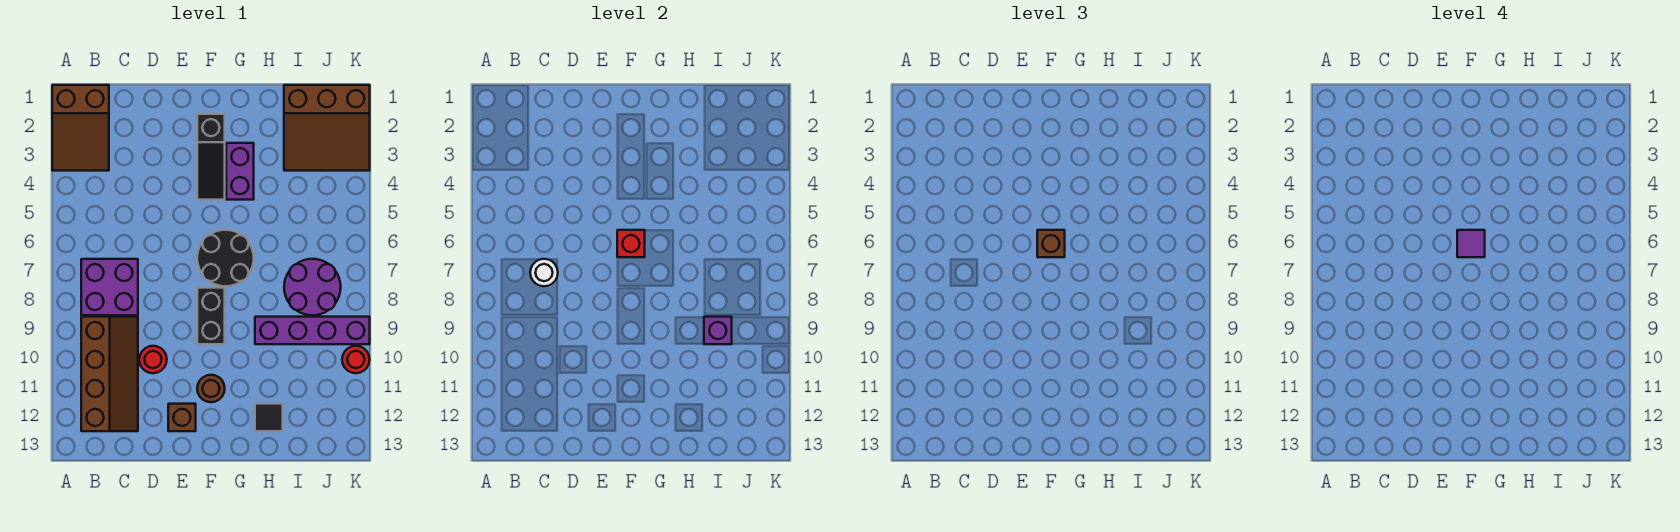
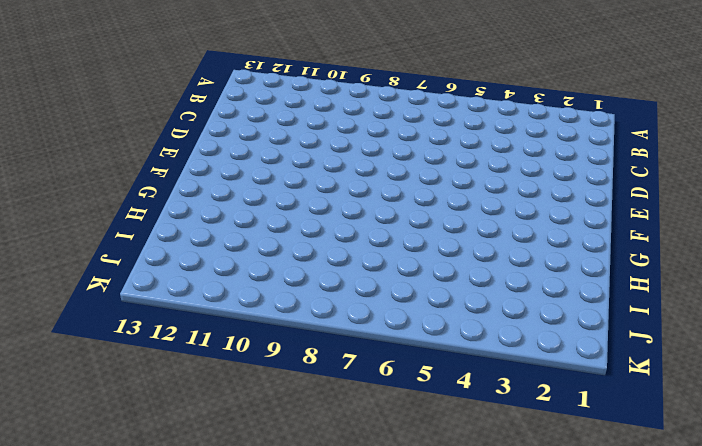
none -> brown slope A1:B3 level 1 top 1
none -> purple brick B7:C8 level 1
none -> brown slope B9:C12 level 1 top B

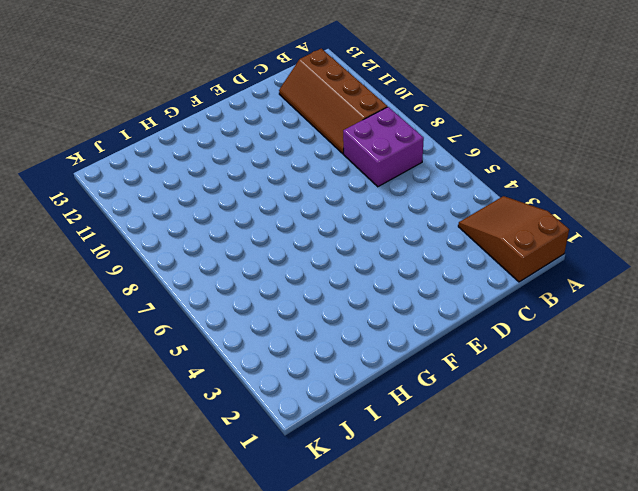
none -> red round brick D10 level 1
none -> brown brick E12 level 1
none -> black slope F2:F4 level 1 top 2

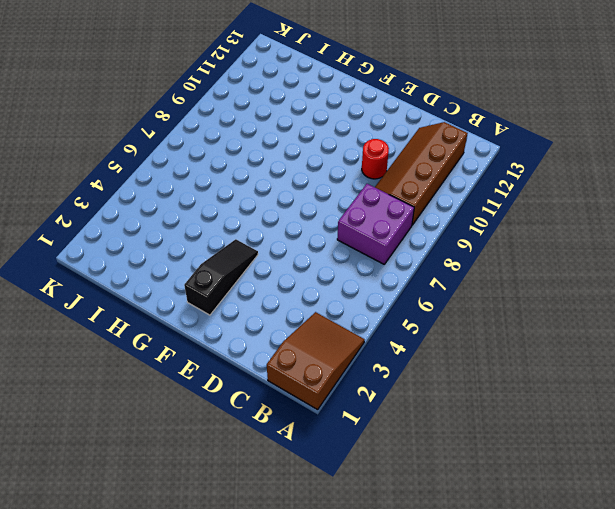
none -> brown brick E12 level 1
none -> black round brick F6:G7 level 1
none -> black brick F8:F9 level 1

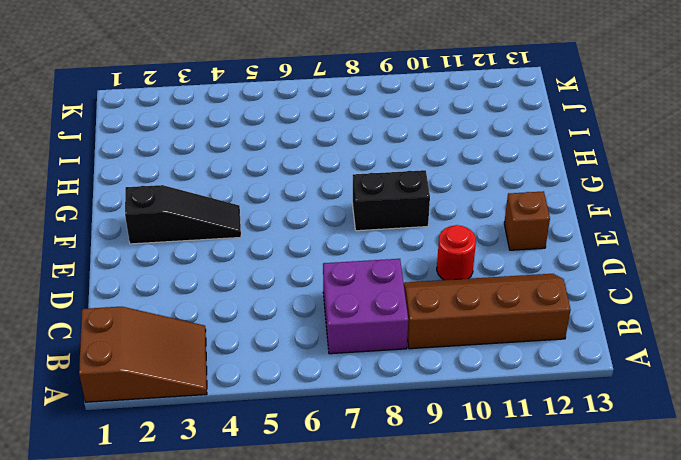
none -> black round brick F6:G7 level 1
none -> brown round brick F11 level 1
none -> purple brick G3:G4 level 1

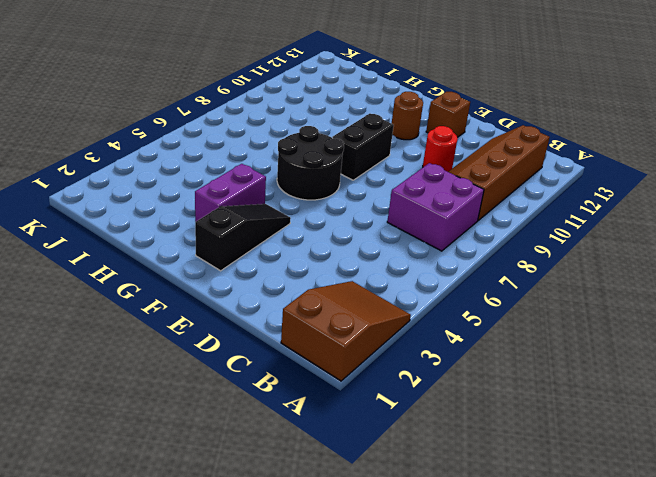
none -> purple brick H9:K9 level 1
none -> black tile H12 level 1
none -> brown slope I1:K3 level 1 top 1

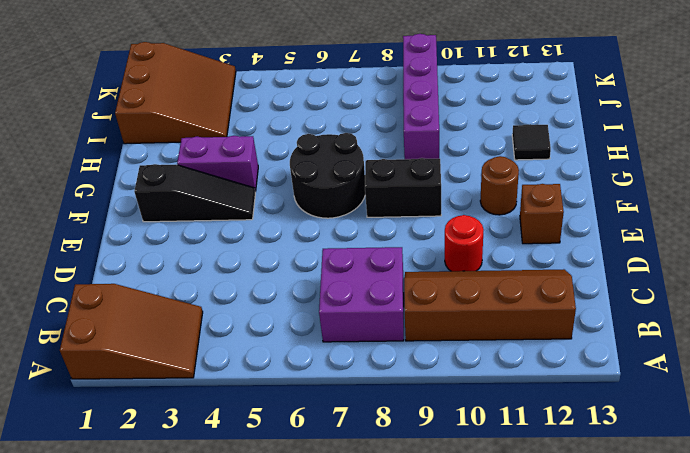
none -> purple round brick I7:J8 level 1
none -> red round brick K10 level 1
none -> white round brick C7 level 2

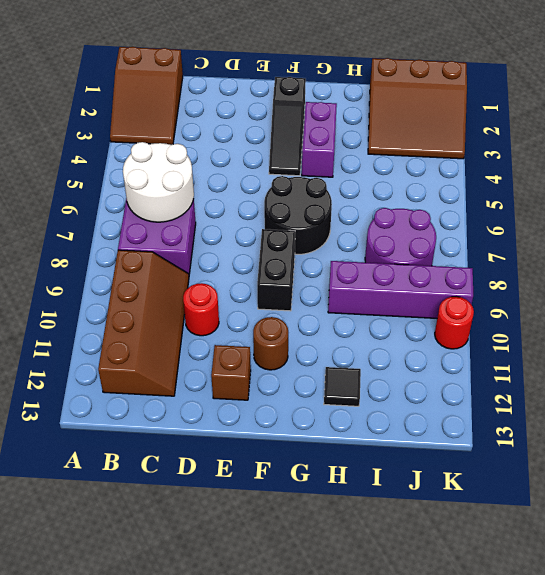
white round brick B6:C7 level 2 -> white round brick C7 level 2
none -> red brick F6 level 2
none -> purple brick I9 level 2
none -> brown brick F6 level 3

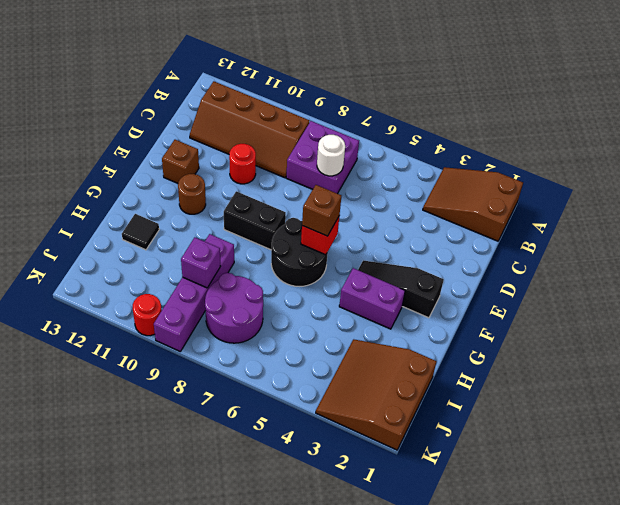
none -> purple tile F6 level 4

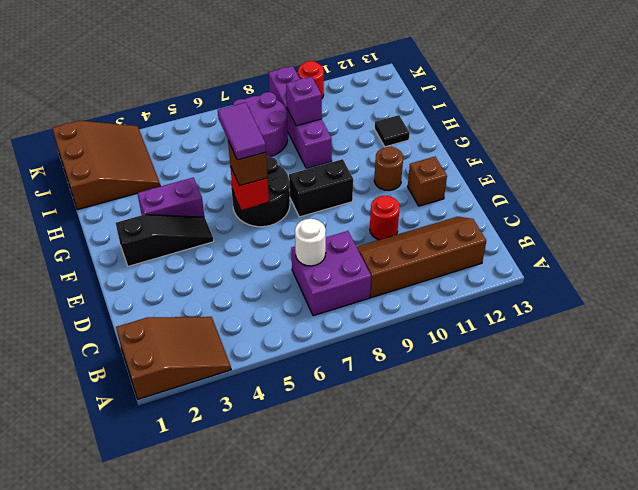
purple tile F6:G6 level 4 -> purple tile F6 level 4

